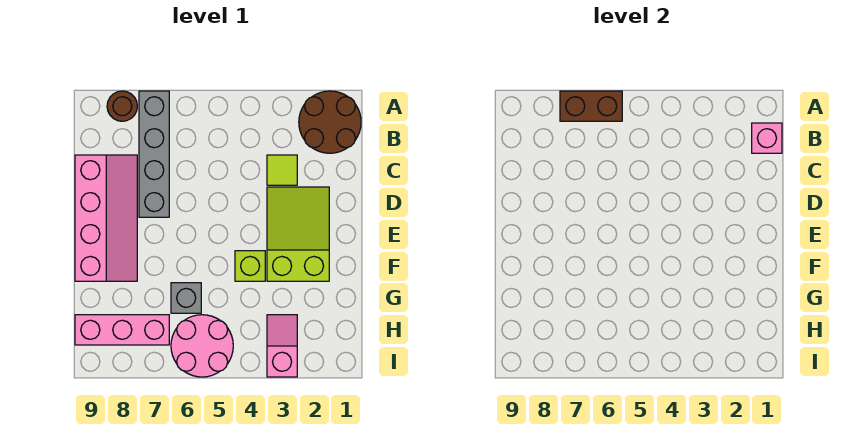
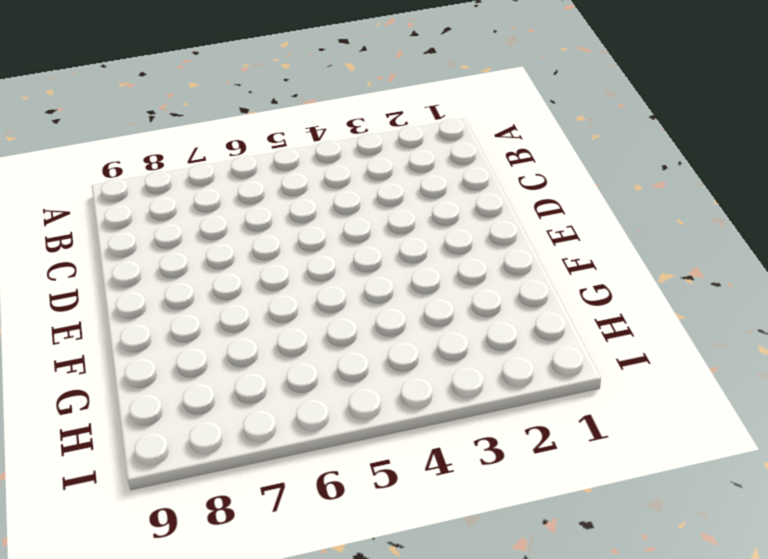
none -> brown round brick A1:B2 level 1
none -> grey brick A7:D7 level 1
none -> brown round brick A8 level 1

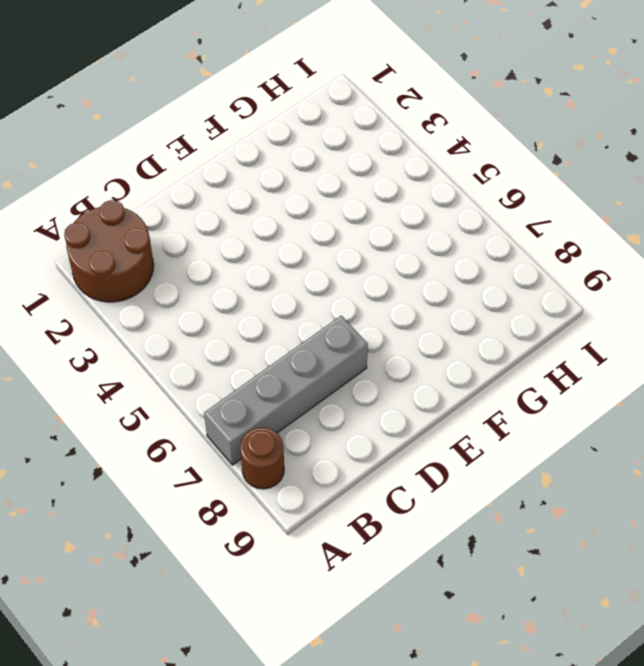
none -> lime tile C3 level 1
none -> pink slope C8:F9 level 1 top 9
none -> lime slope D2:F3 level 1 top F

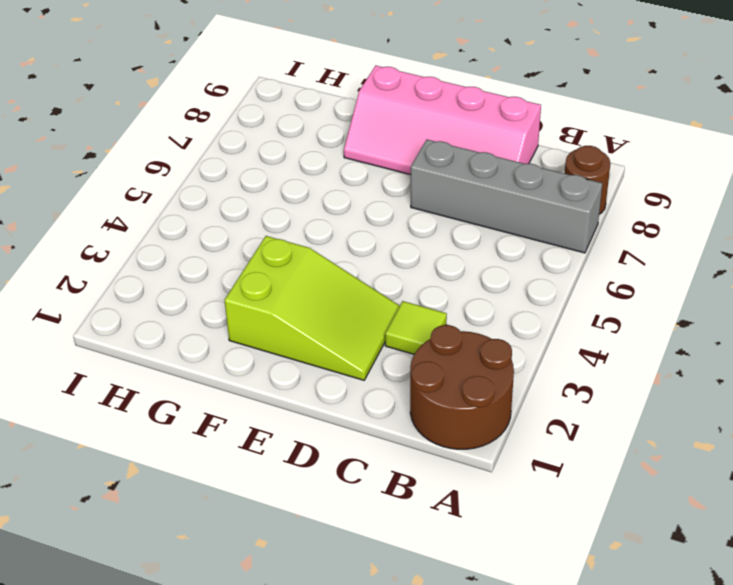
none -> lime brick F4 level 1
none -> grey brick G6 level 1
none -> pink slope H3:I3 level 1 top I

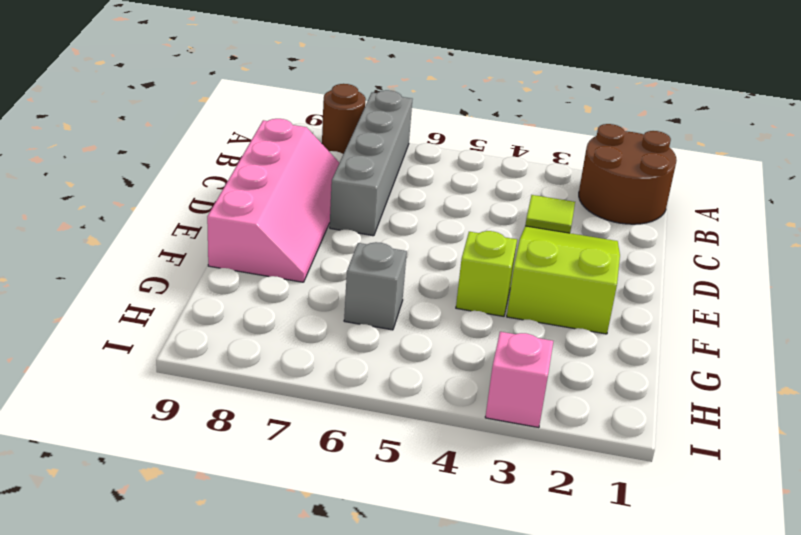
none -> pink round brick H5:I6 level 1
none -> pink brick H7:H9 level 1
none -> brown brick A6:A7 level 2

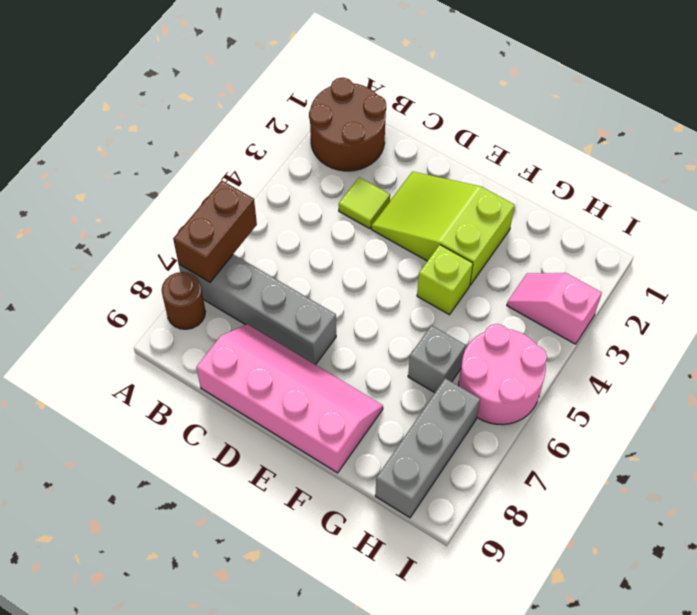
grey brick H7:H9 level 1 -> pink brick H7:H9 level 1
none -> pink brick B1 level 2

